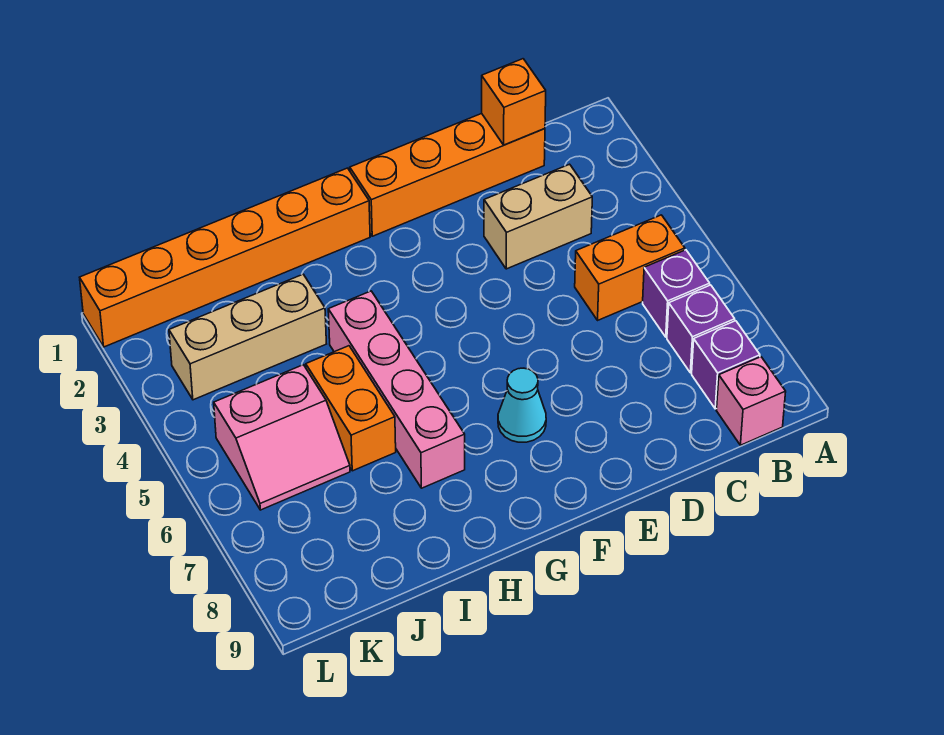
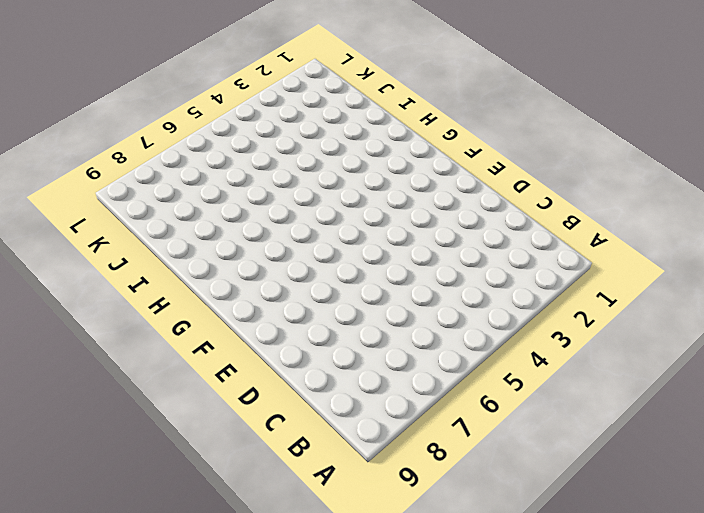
none -> orange brick B5:C5 level 1
none -> purple brick B6 level 1
none -> purple brick B7 level 1

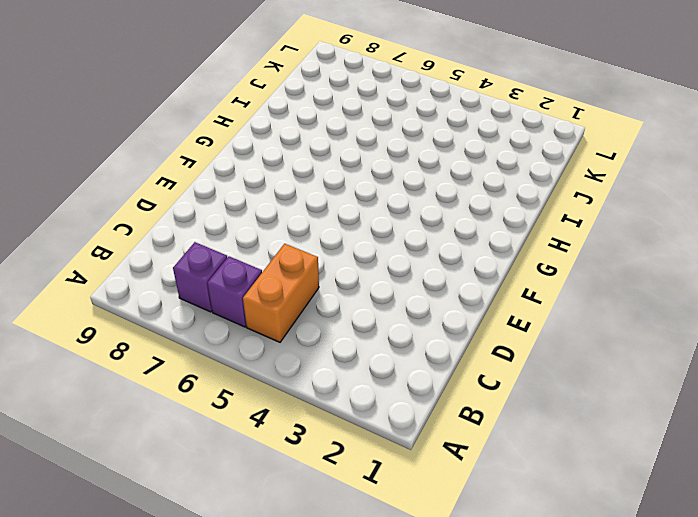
none -> purple brick B8 level 1
none -> pink brick B9 level 1
none -> orange brick C1:F1 level 1

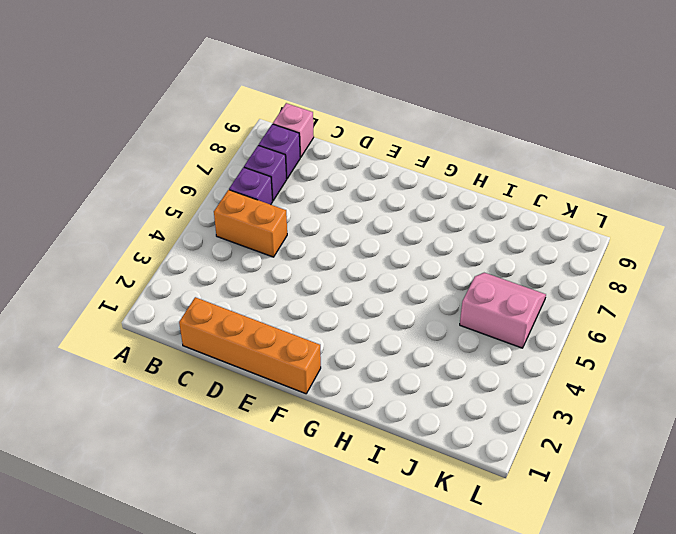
none -> tan brick C3:D3 level 1
none -> cyan cone F7 level 1
none -> orange brick G1:L1 level 1

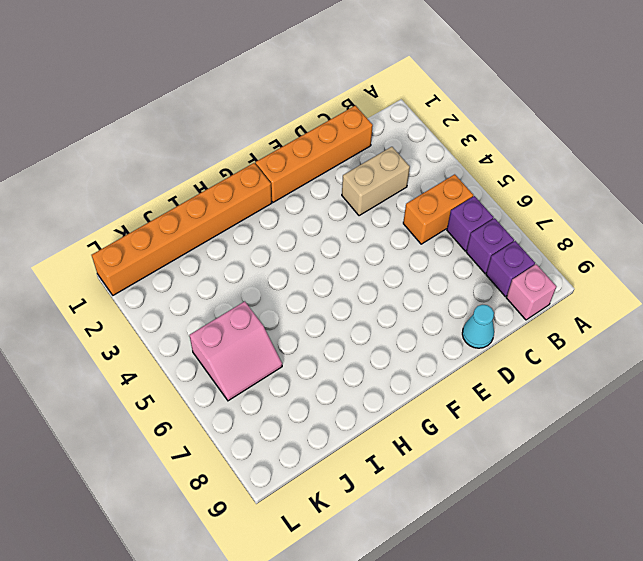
cyan cone D9 level 1 -> cyan cone F7 level 1
none -> pink brick H4:H7 level 1
none -> tan brick I3:K3 level 1
none -> orange brick I5:I6 level 1

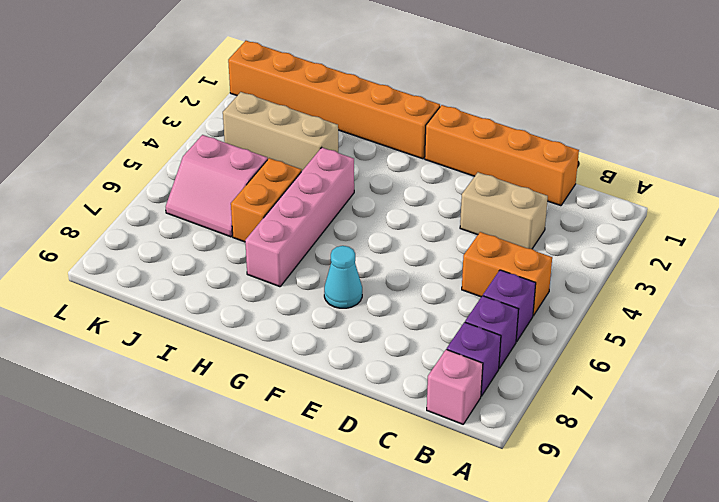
none -> orange brick C1 level 2

